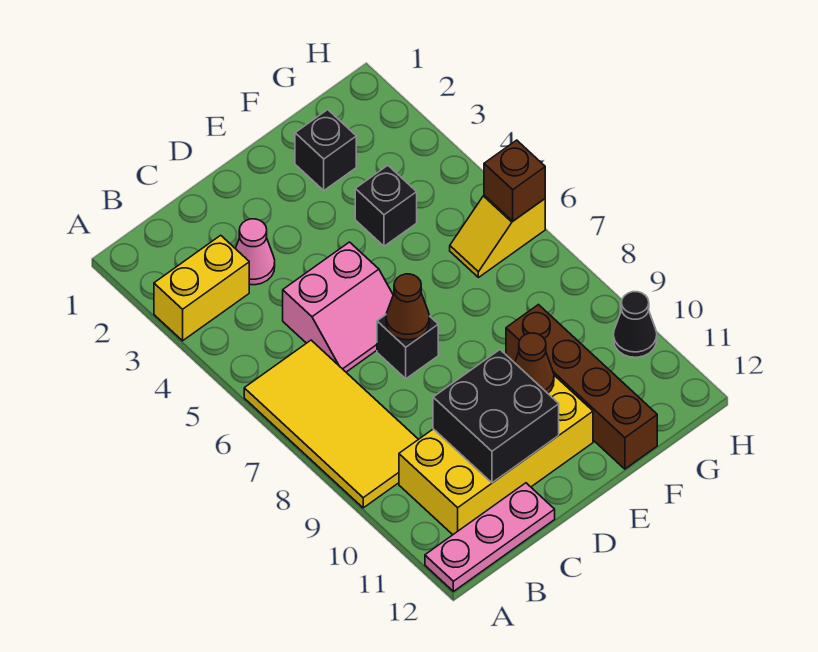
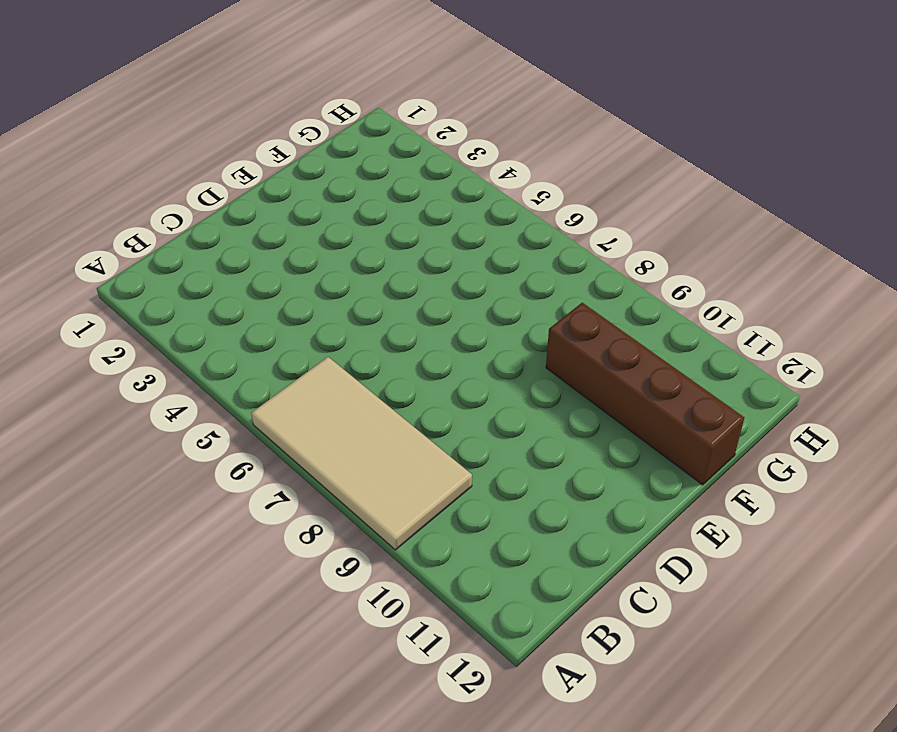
tan tile A6:B9 level 1 -> yellow tile A6:B9 level 1
none -> yellow brick A3:B3 level 1
none -> pink plate A12:C12 level 1
none -> yellow brick B10:E11 level 1

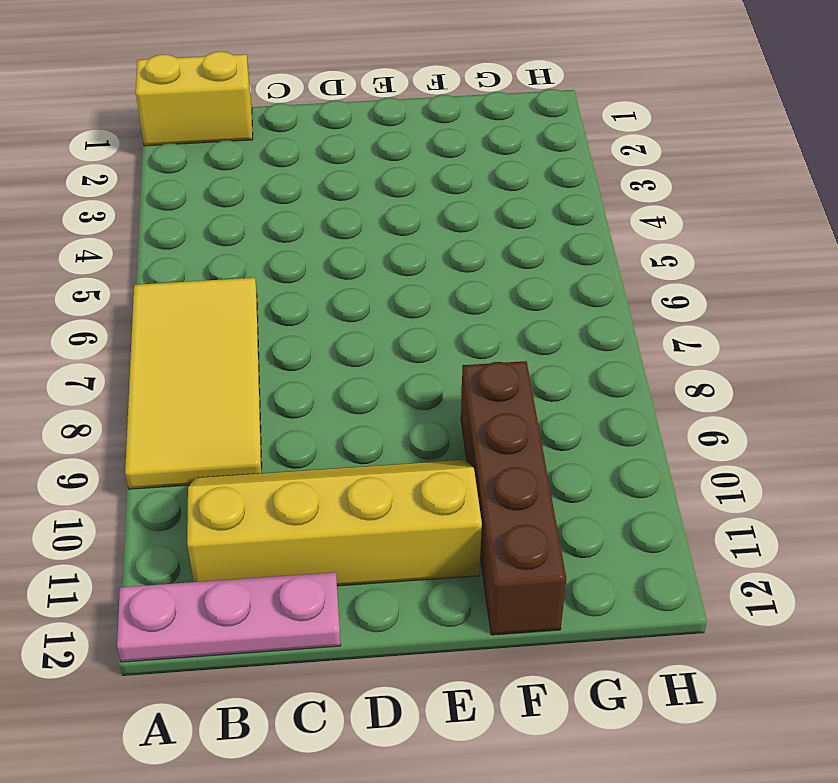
yellow brick A1:B1 level 1 -> yellow brick A3:B3 level 1
yellow slope B10:E11 level 1 top 11 -> yellow brick B10:E11 level 1
none -> pink cone C3 level 1
none -> pink slope C5:D6 level 1 top 5
none -> black brick D7 level 1

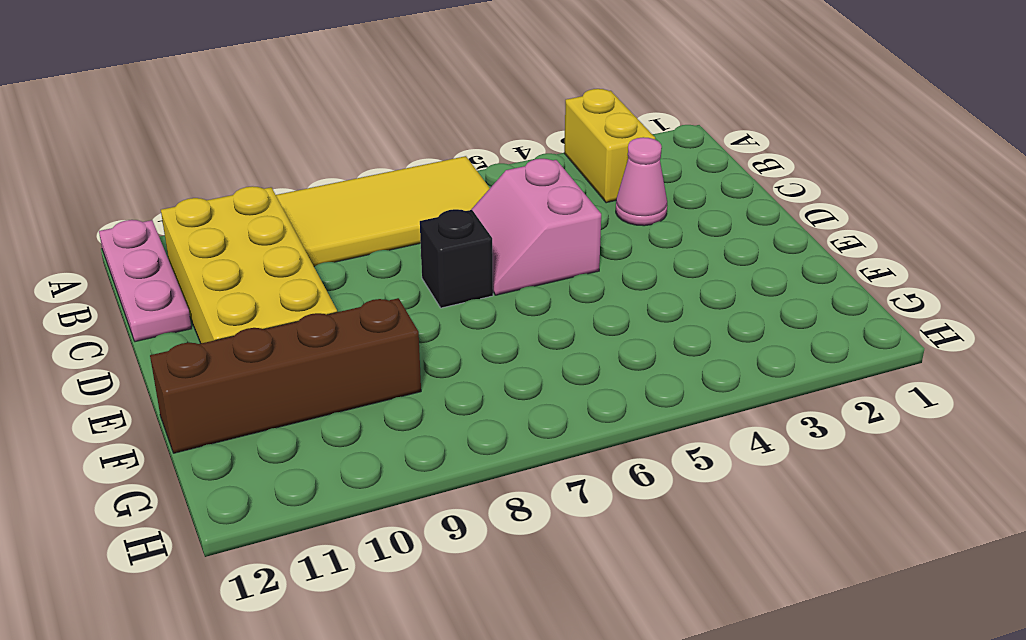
none -> black brick F2 level 1
none -> black brick F4 level 1
none -> yellow slope G6:H6 level 1 top H

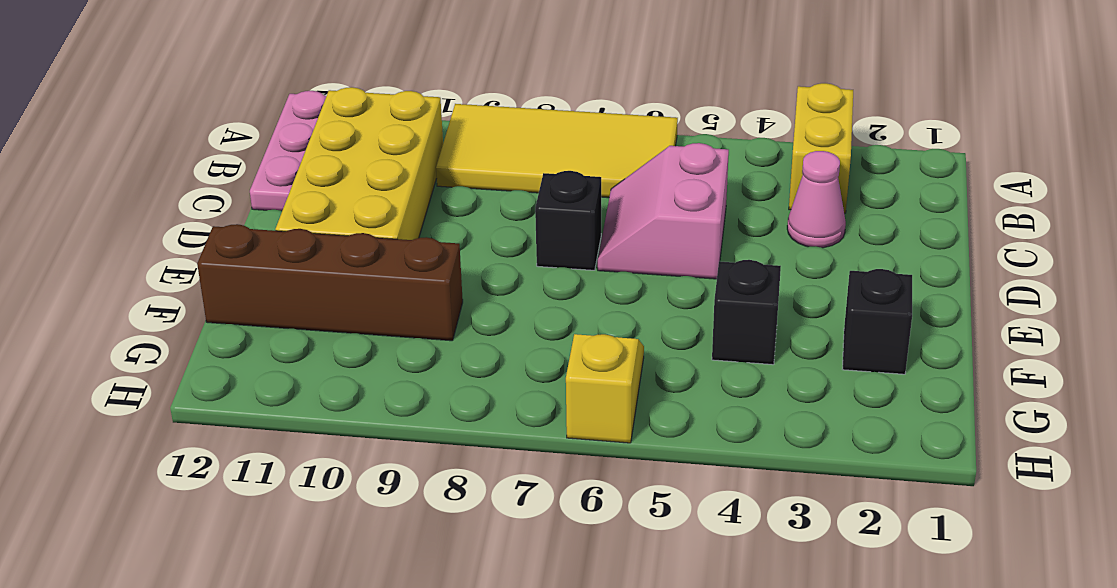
none -> black cone H10 level 1
none -> black brick C10:D11 level 2
none -> brown cone D7 level 2

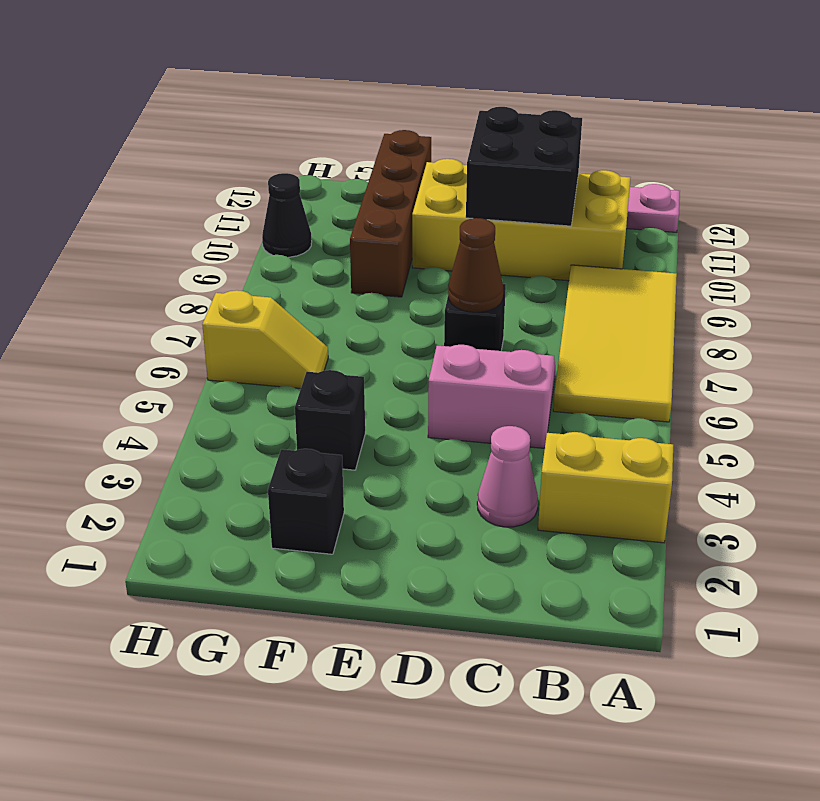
none -> brown cone E10 level 2
none -> brown brick H6 level 2

